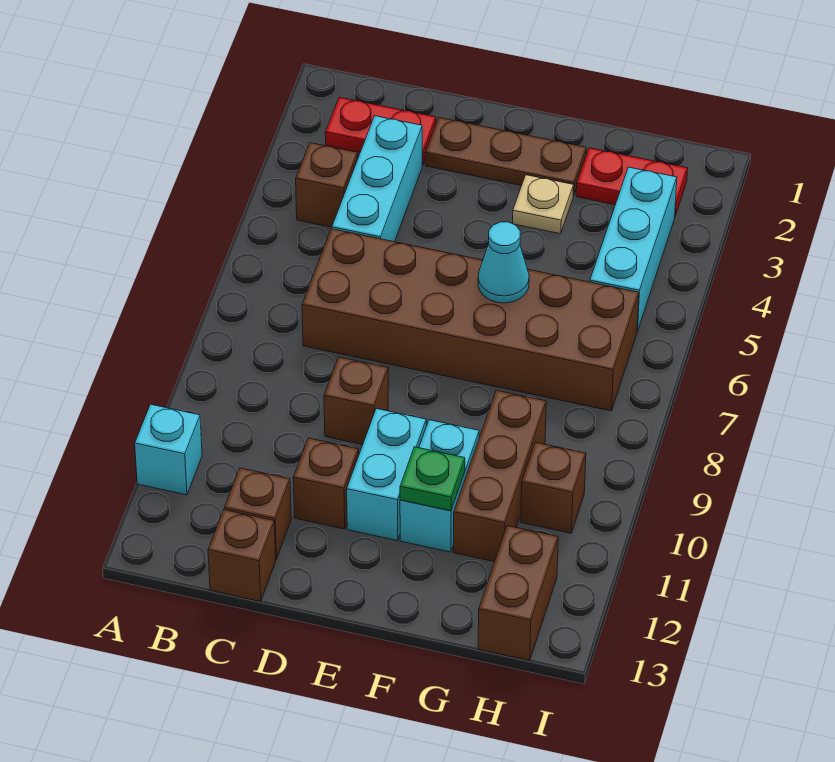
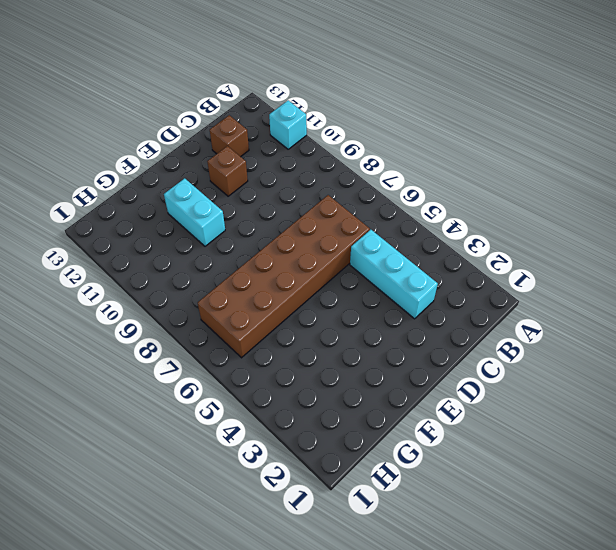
none -> red plate B2:C2 level 1
none -> brown brick B4 level 1
none -> brown brick C13 level 1

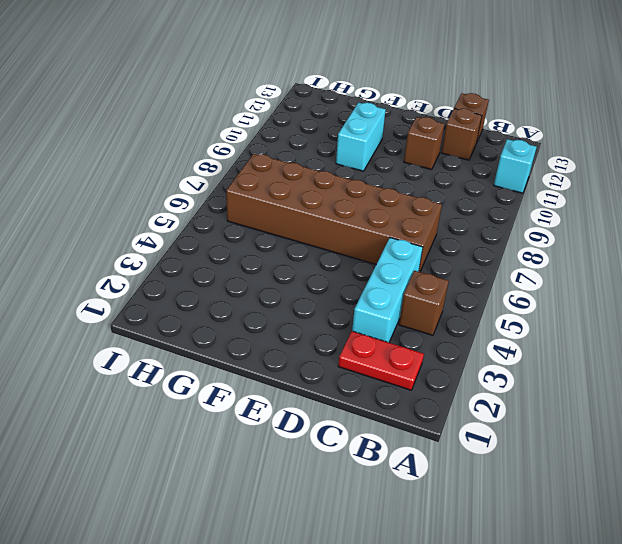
none -> brown plate D2:F2 level 1
none -> brown brick D9 level 1
none -> cyan brick E10:E11 level 1

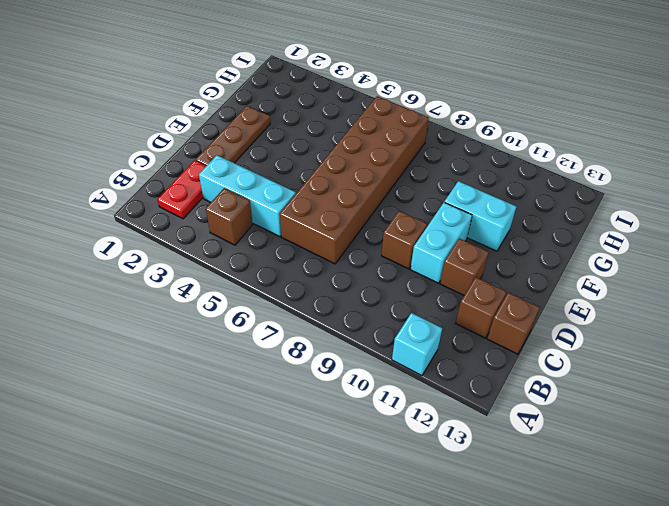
cyan brick D10:E10 level 1 -> cyan brick E10:E11 level 1
none -> tan plate F3 level 1
none -> red plate G2:H2 level 1
none -> brown brick G9:G11 level 1

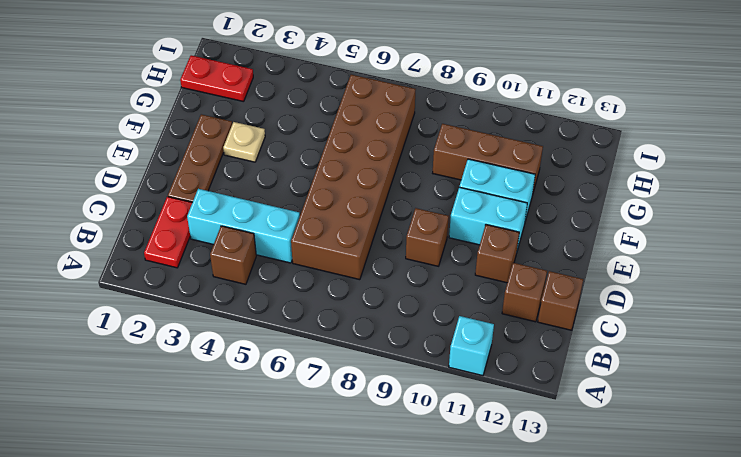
red plate H1:H2 level 1 -> red plate G2:H2 level 1
none -> cyan brick H3:H5 level 1
none -> brown brick H10 level 1
none -> brown brick H12:H13 level 1

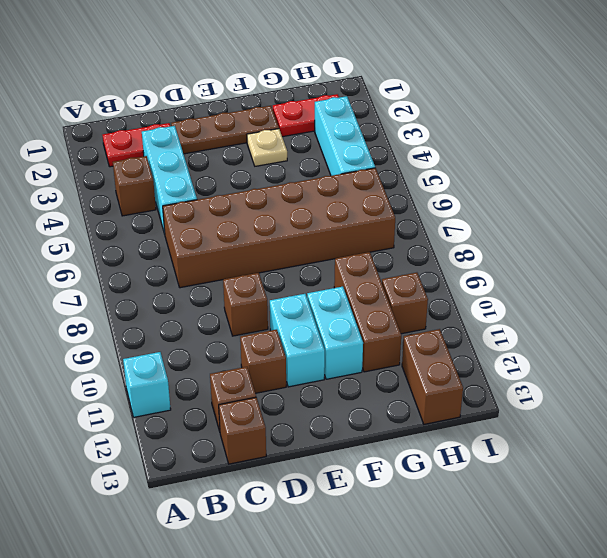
none -> cyan cone F6 level 2
none -> green plate F11 level 2

